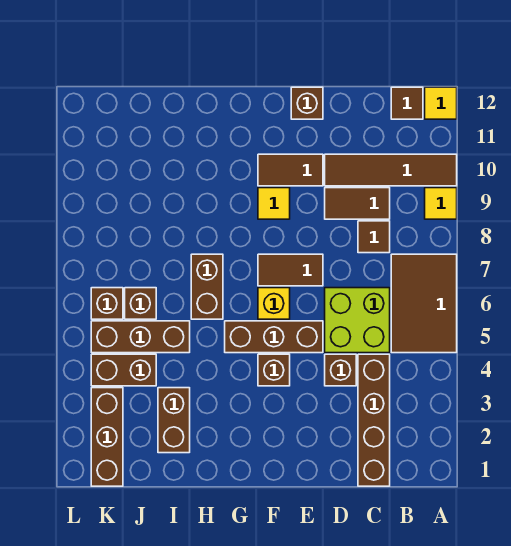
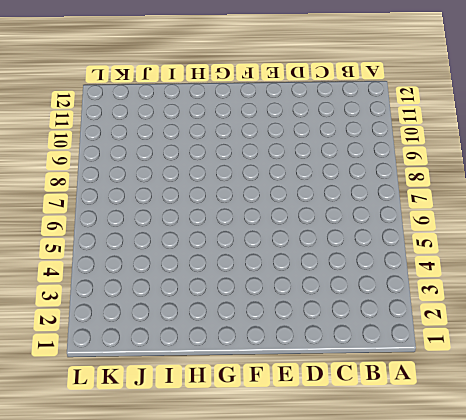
none -> brown tile A5:B7 level 1
none -> yellow tile A9 level 1
none -> brown tile A10:D10 level 1

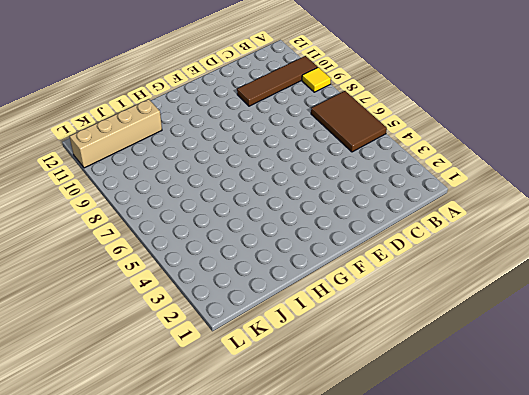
tan brick I11:L11 level 1 -> none
none -> yellow tile A12 level 1
none -> brown tile B12 level 1
none -> brown brick C1:C4 level 1

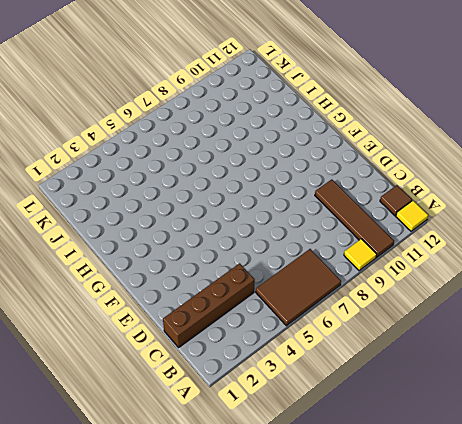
none -> lime brick C5:D6 level 1
none -> brown tile C8 level 1
none -> brown tile C9:D9 level 1

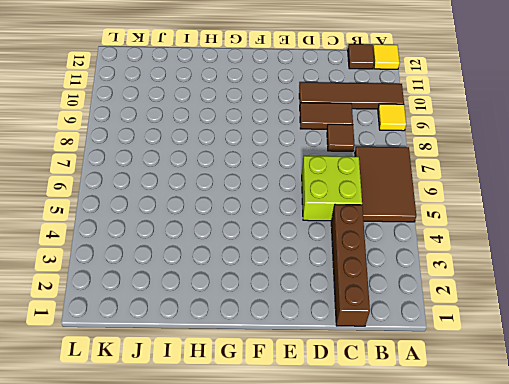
none -> brown brick D4 level 1
none -> brown brick E5:G5 level 1
none -> brown tile E7:F7 level 1

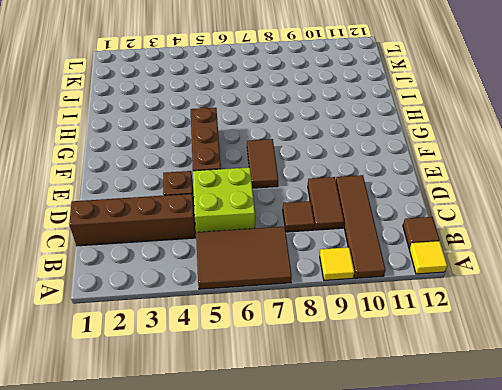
none -> brown tile E10:F10 level 1
none -> brown brick E12 level 1
none -> brown brick F4 level 1

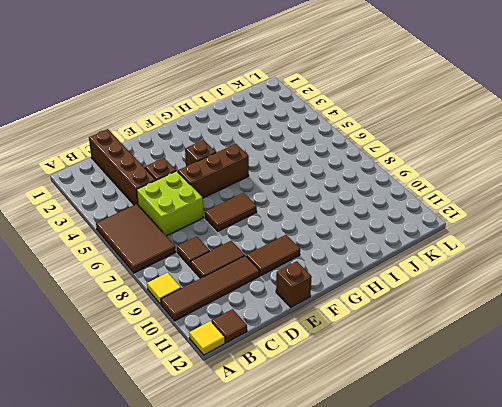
none -> yellow brick F6 level 1
none -> yellow tile F9 level 1
none -> brown brick H6:H7 level 1

